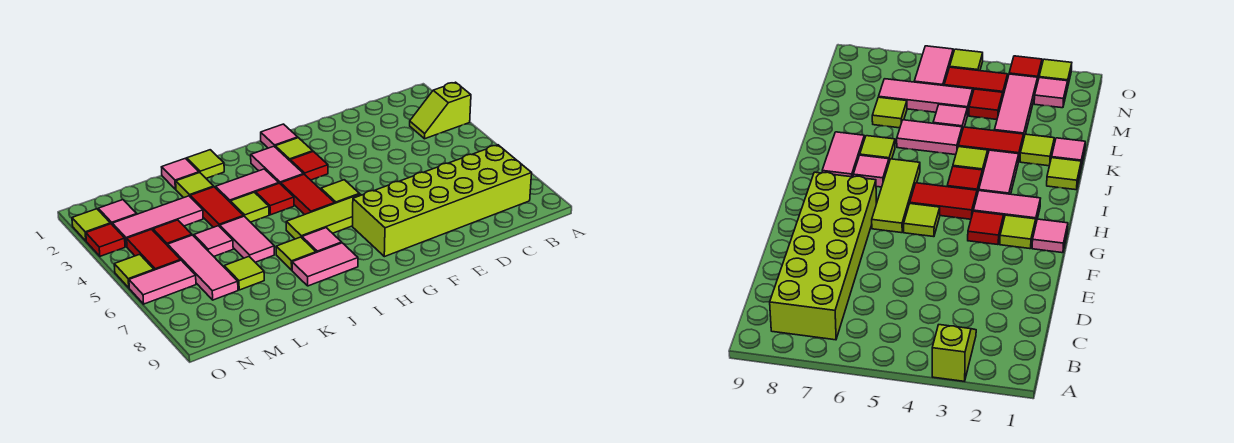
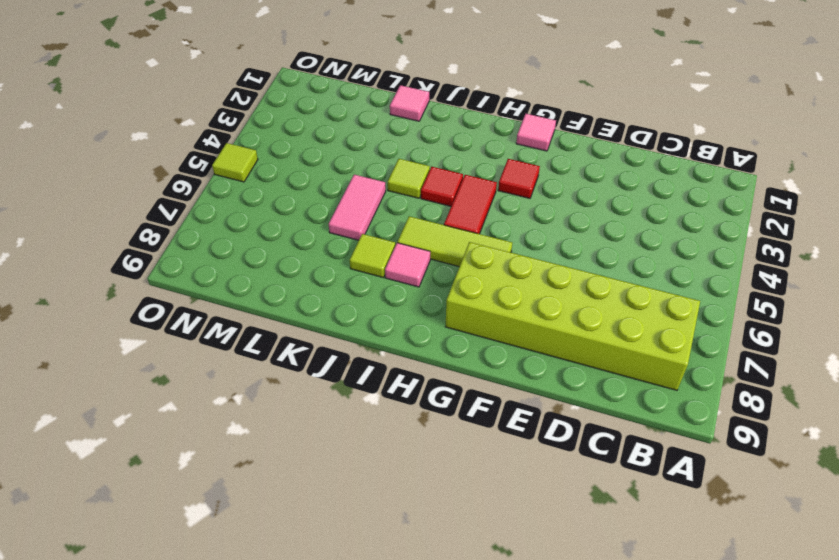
none -> lime slope A3:B3 level 1 top A
none -> lime tile G2 level 1
none -> lime tile G5 level 1
none -> pink tile H2:H3 level 1

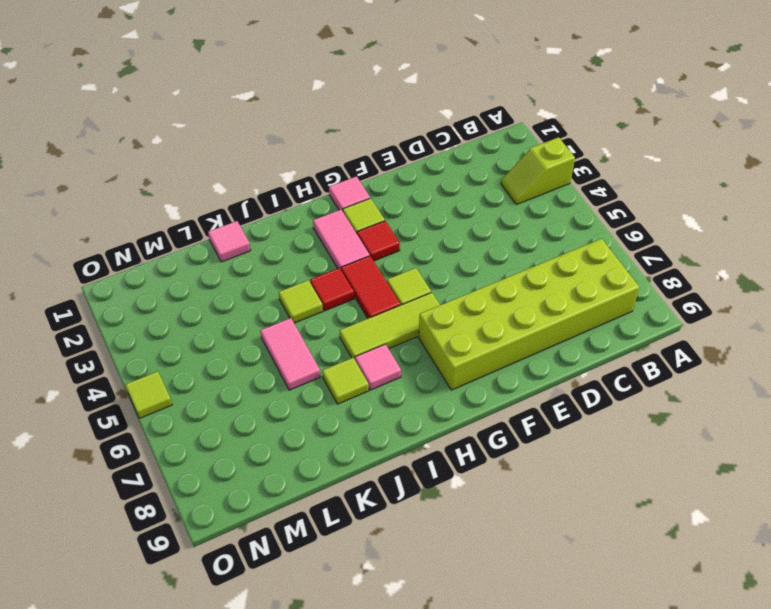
none -> pink tile I3:J3 level 1
none -> pink tile I8:J8 level 1
none -> lime tile J1 level 1
none -> lime tile K2 level 1

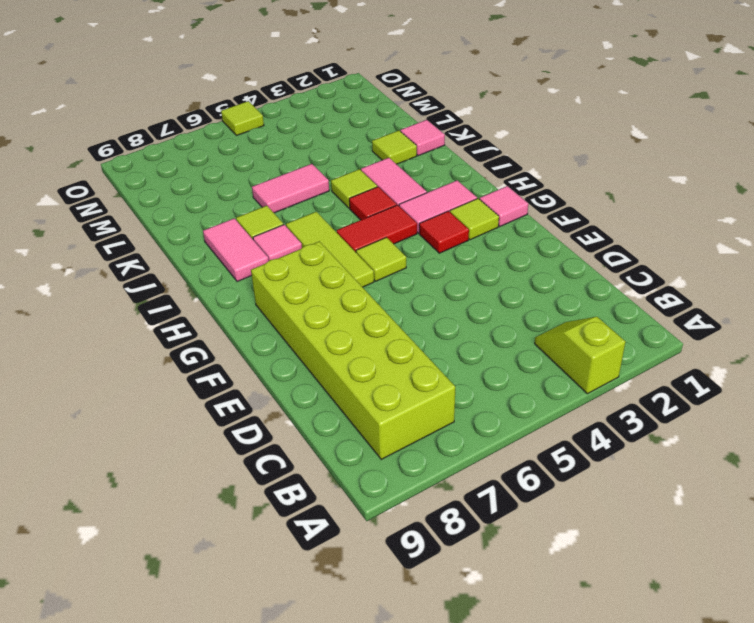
none -> lime tile J1 level 1
none -> red tile K3:K4 level 1
none -> pink tile L3:N3 level 1
none -> pink tile L5 level 1

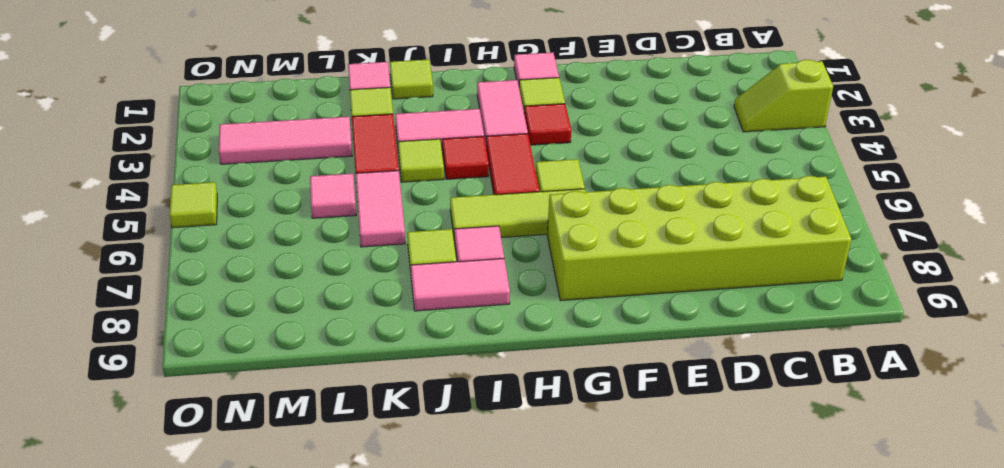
none -> lime tile L7 level 1
none -> red tile M4 level 1
none -> pink tile M5:M7 level 1
none -> pink tile N2 level 1

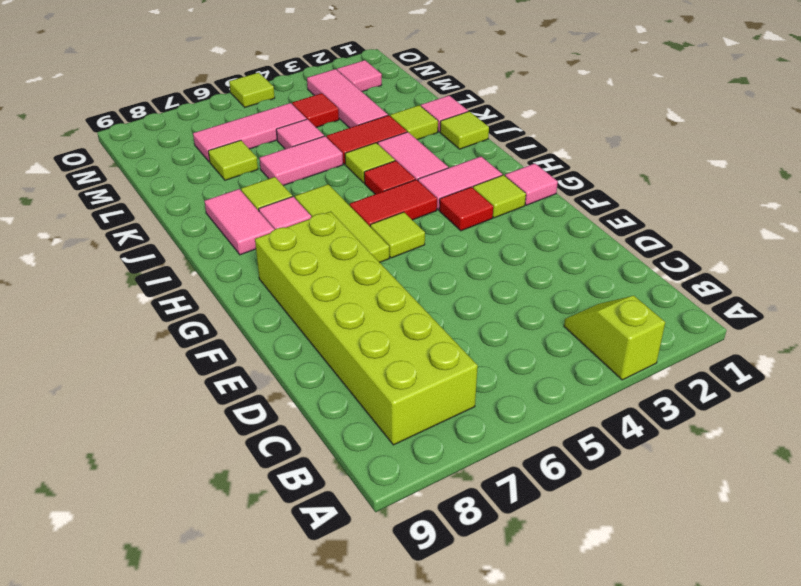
none -> red tile N4:N5 level 1
none -> pink tile N6:O6 level 1
none -> lime tile O2 level 1
none -> red tile O3 level 1

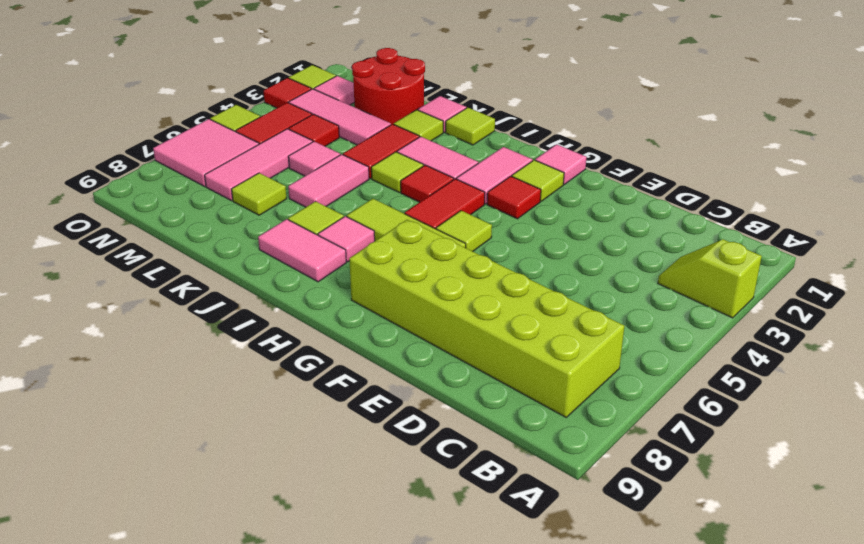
red round brick L1:M2 level 1 -> none
pink tile N6:O7 level 1 -> pink tile N6:O6 level 1

